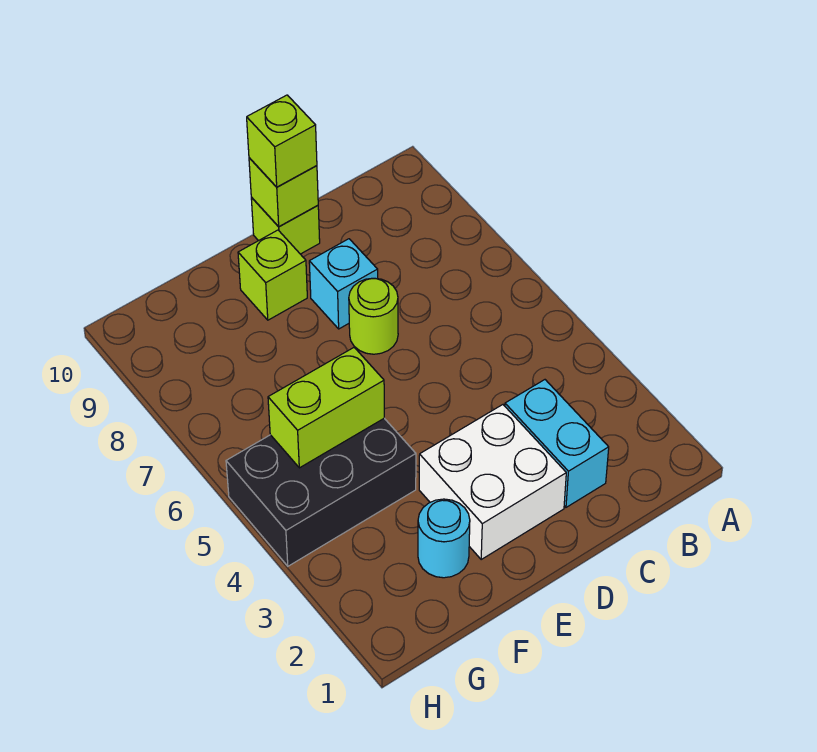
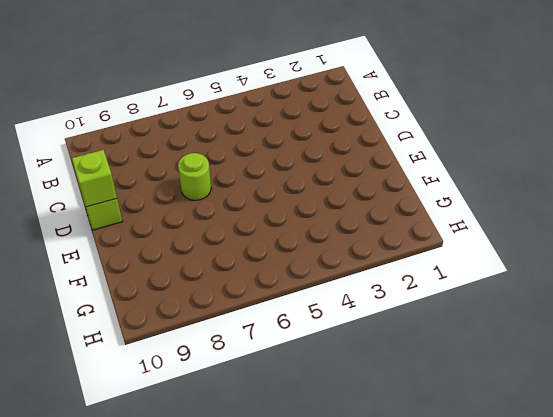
none -> cyan brick C2:C3 level 1
none -> white brick D2:E3 level 1

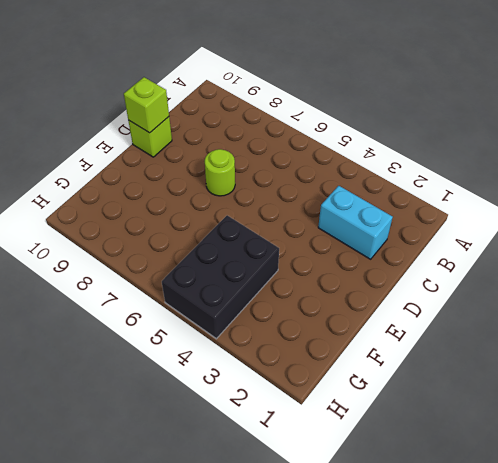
none -> white brick D2:E3 level 1
none -> cyan brick D8 level 1

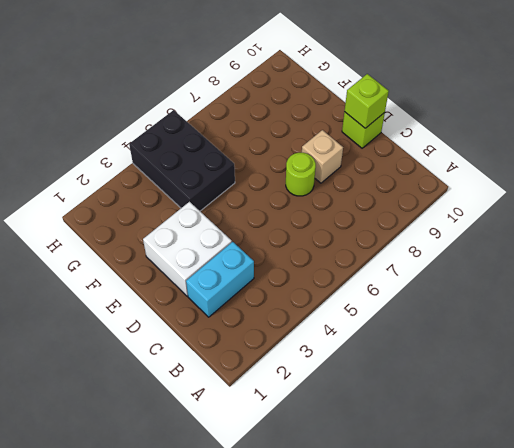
tan brick D8 level 1 -> cyan brick D8 level 1
none -> lime brick E9 level 1
none -> cyan round brick F2 level 1

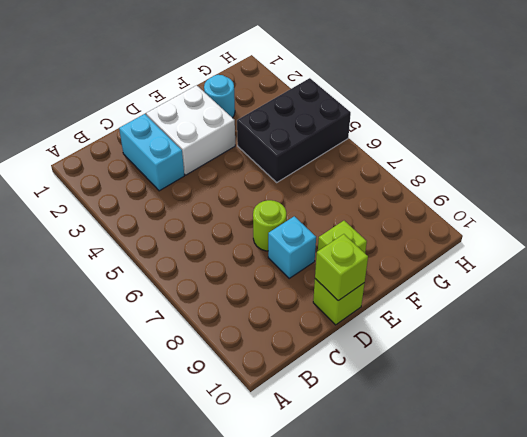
none -> lime brick F5:G5 level 2
none -> lime brick D10 level 3

